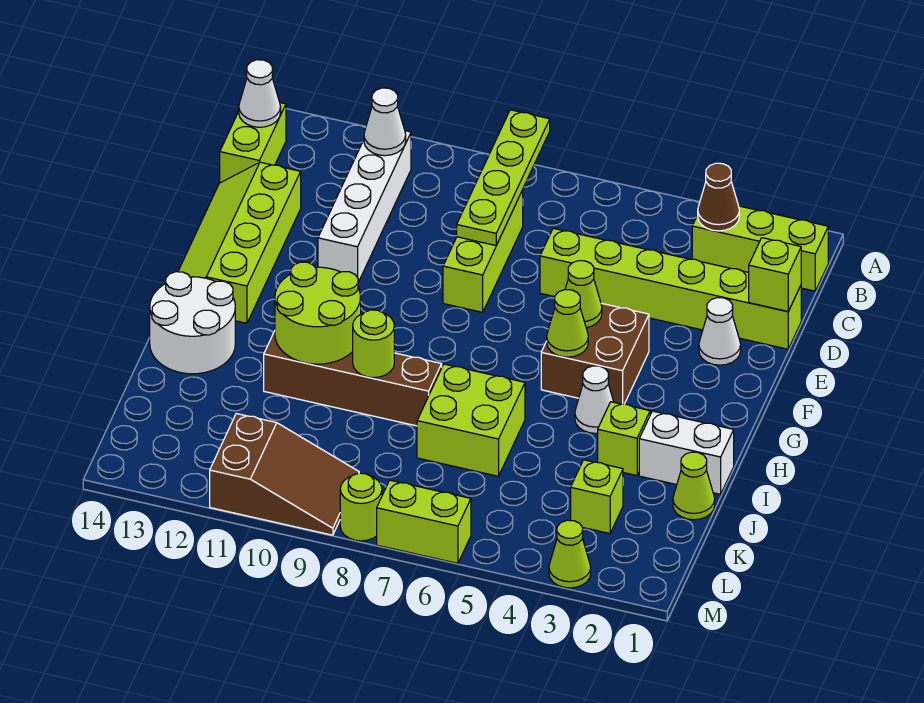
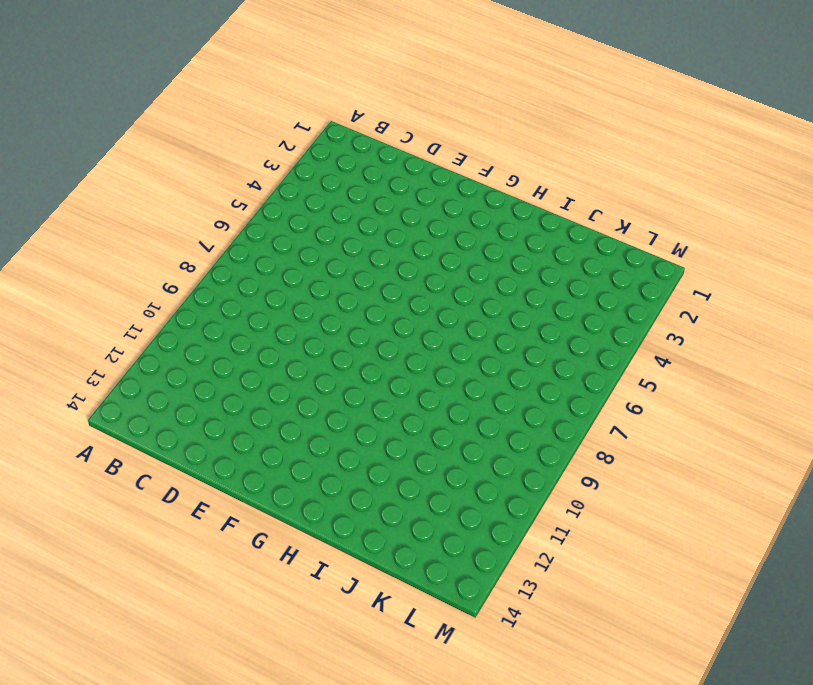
none -> lime brick B1:B3 level 1
none -> white brick B11:E11 level 1
none -> lime brick B14:C14 level 1

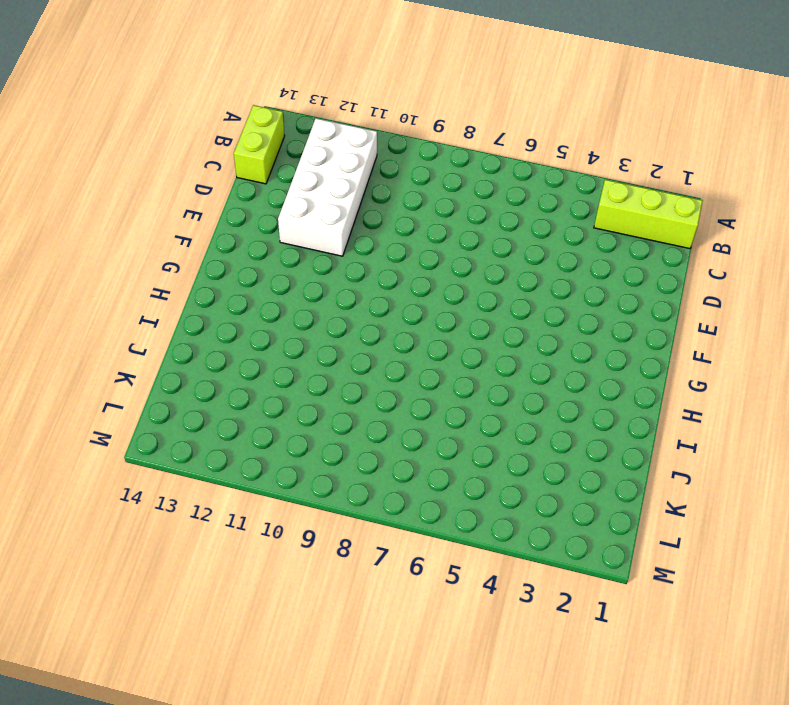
white brick B11:E12 level 1 -> white brick B11:E11 level 1
none -> lime brick C8:E8 level 1
none -> lime brick D1:D6 level 1
none -> lime slope D13:G14 level 1 top 13

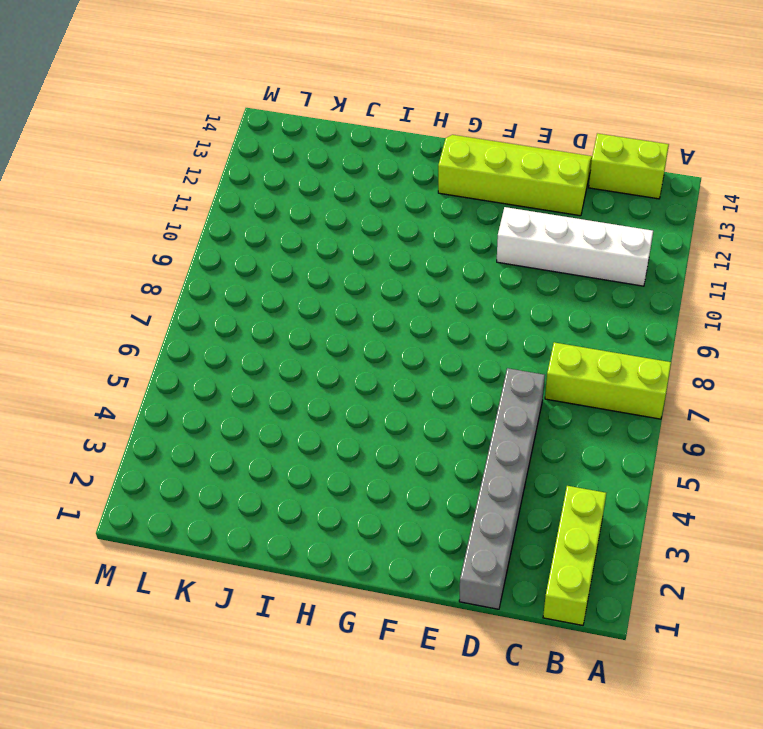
lime brick A7:C7 level 1 -> lime brick C8:E8 level 1
grey brick D1:D6 level 1 -> lime brick D1:D6 level 1
none -> white cone E2 level 1
none -> brown brick F4:G5 level 1
none -> white cone H4 level 1

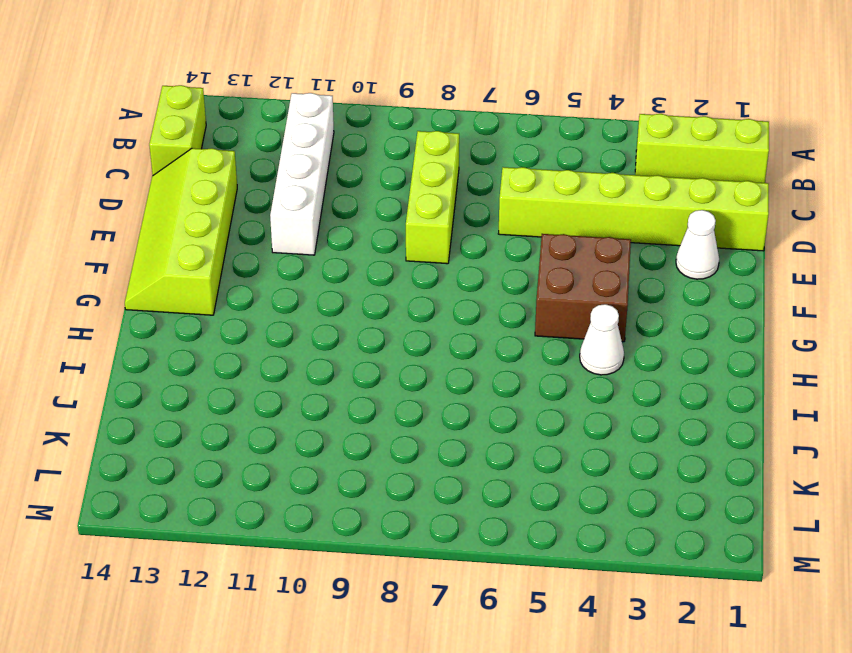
none -> white round brick H13:I14 level 1
none -> white brick I1:I2 level 1
none -> lime brick I3 level 1

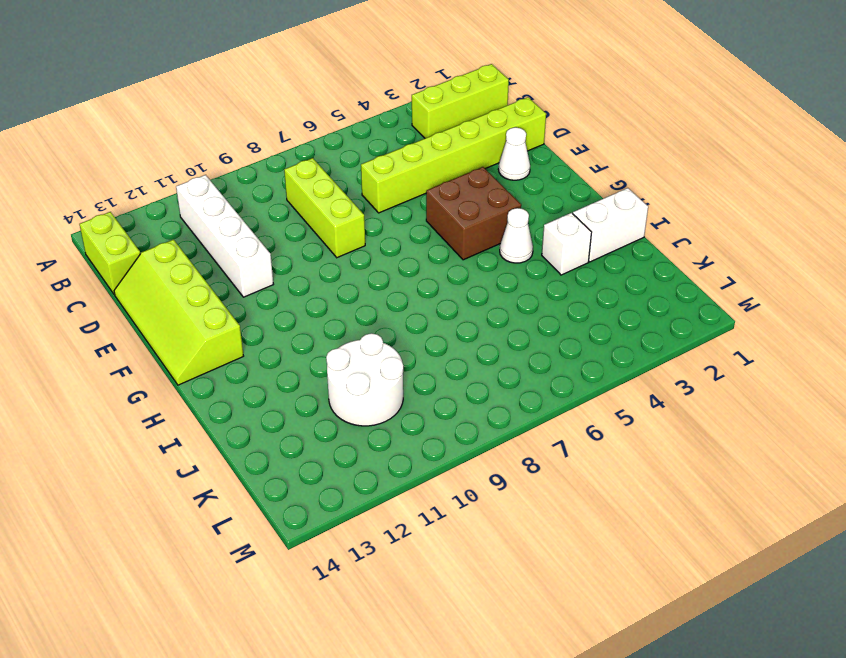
white brick I3 level 1 -> lime brick I3 level 1
white round brick J10:K11 level 1 -> white round brick H13:I14 level 1
none -> lime brick I6:J7 level 1
none -> brown brick I8:I11 level 1
none -> lime cone J1 level 1

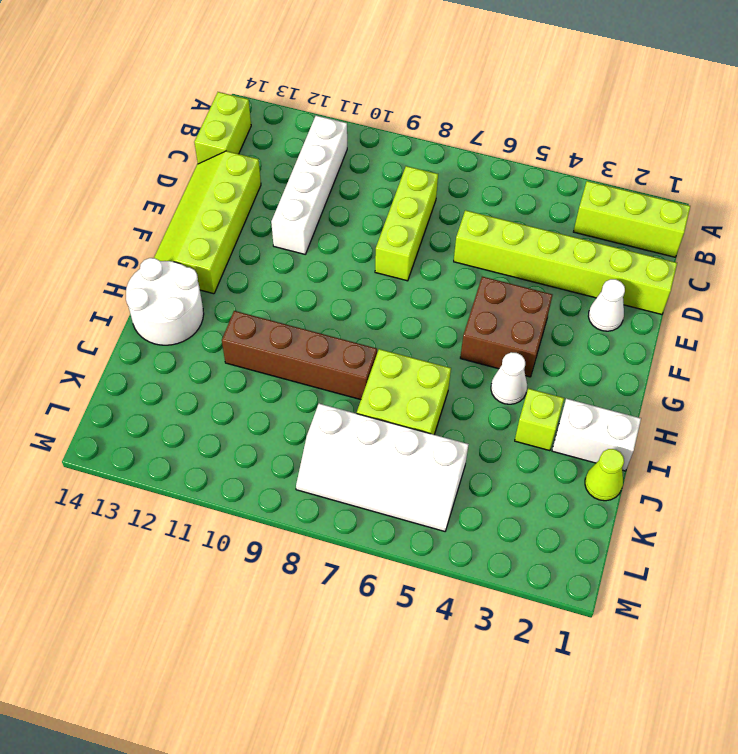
white slope K5:L8 level 1 top K -> none
none -> lime brick K3 level 1
none -> brown slope L9:M11 level 1 top 11
none -> lime cone M3 level 1

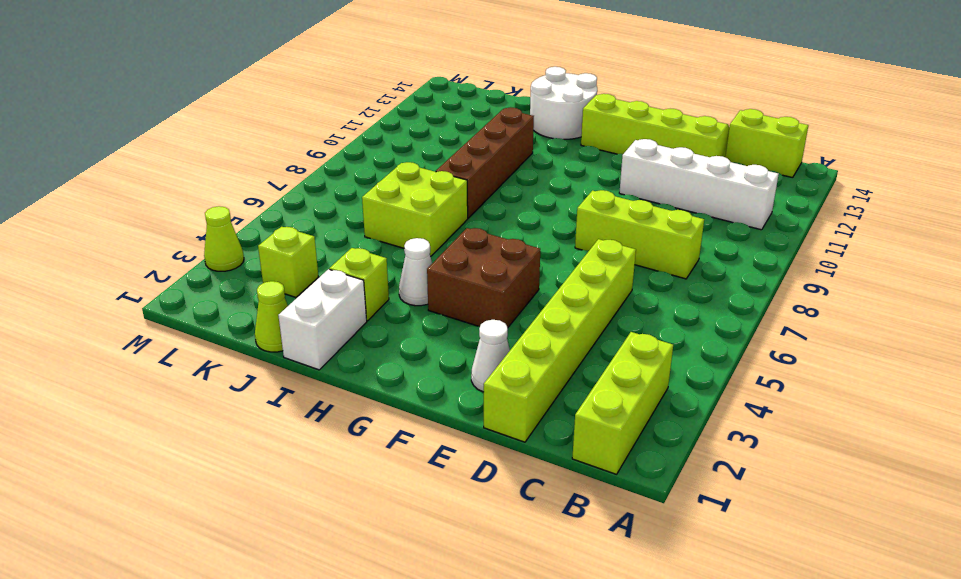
none -> brown slope L9:M11 level 1 top 11
none -> lime brick M6:M7 level 1
none -> lime round brick M8 level 1

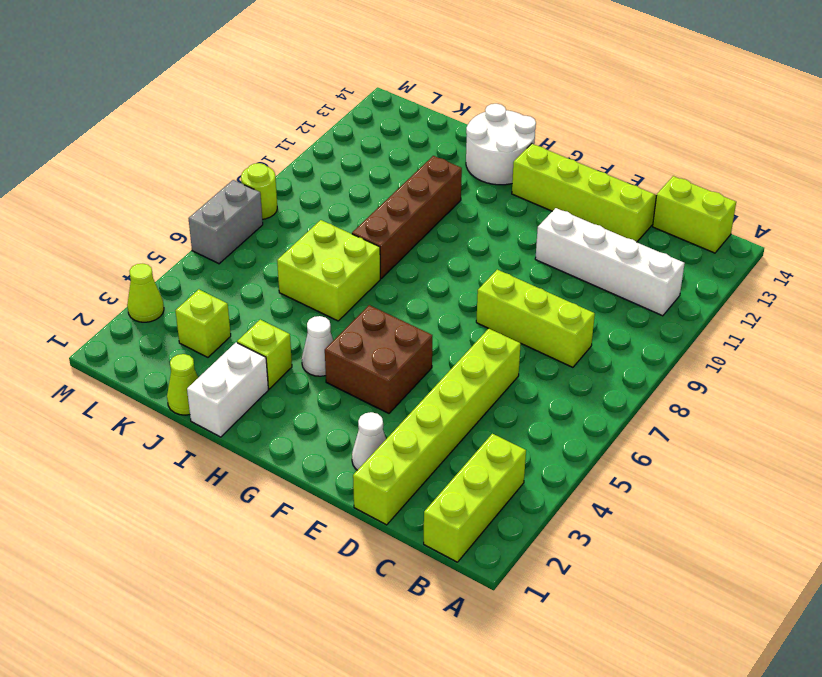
grey brick M6:M7 level 1 -> lime brick M6:M7 level 1
none -> brown slope L9:M11 level 1 top 11
none -> lime plate A8:D8 level 2
none -> brown cone B3 level 2

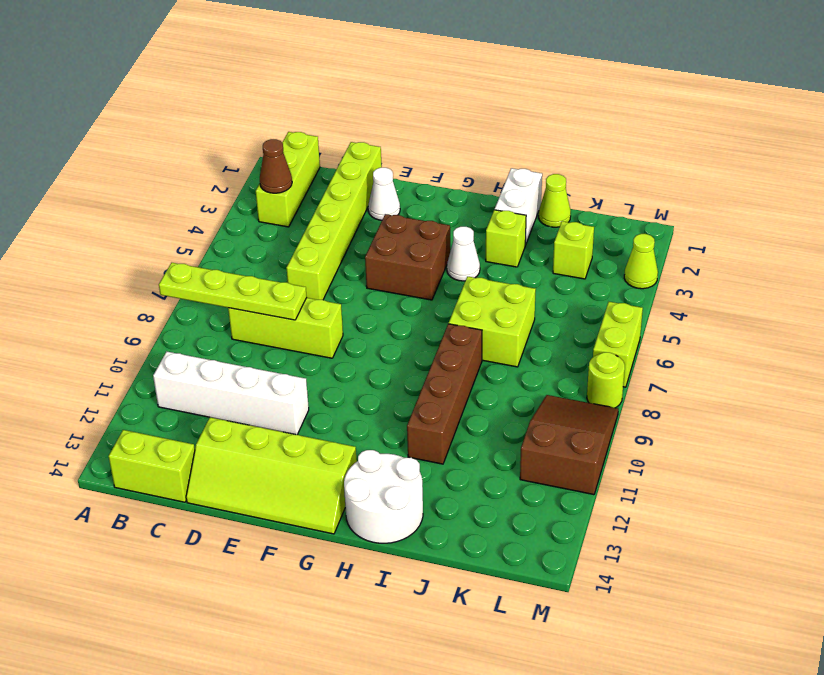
none -> white cone B11 level 2
none -> white cone B14 level 2
none -> lime brick D1 level 2

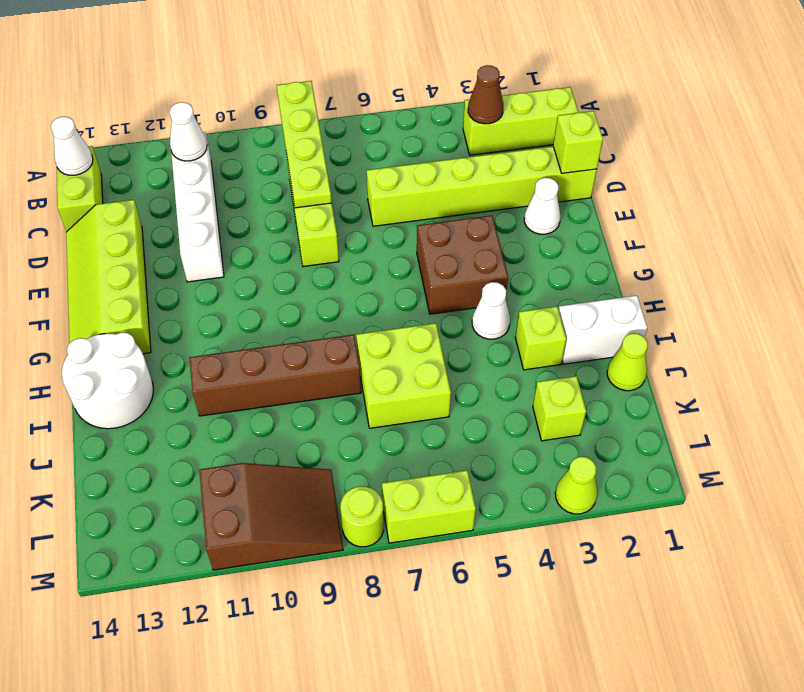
none -> lime cone F5 level 2
none -> lime cone G5 level 2
none -> lime round brick H10:I11 level 2

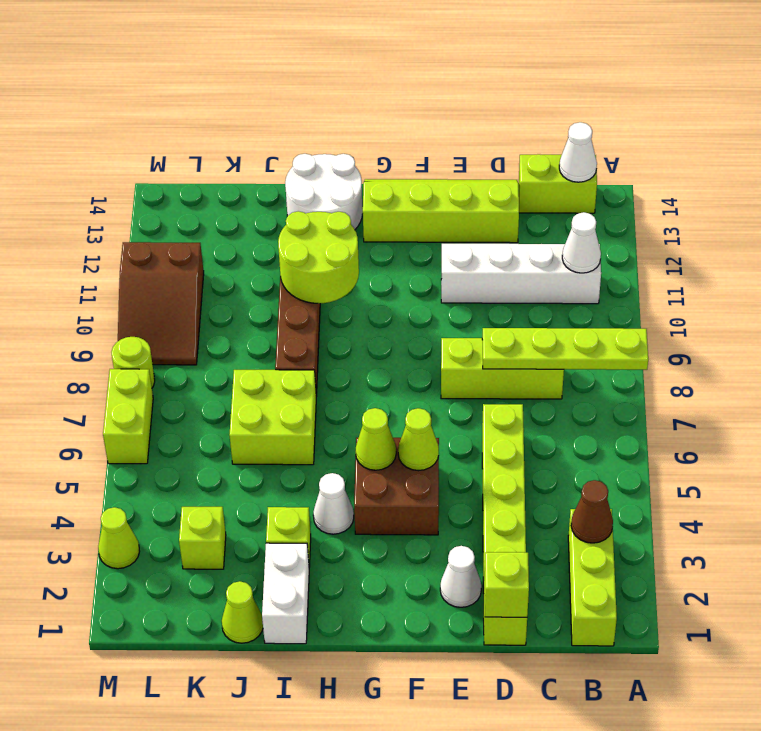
none -> lime round brick I9 level 2

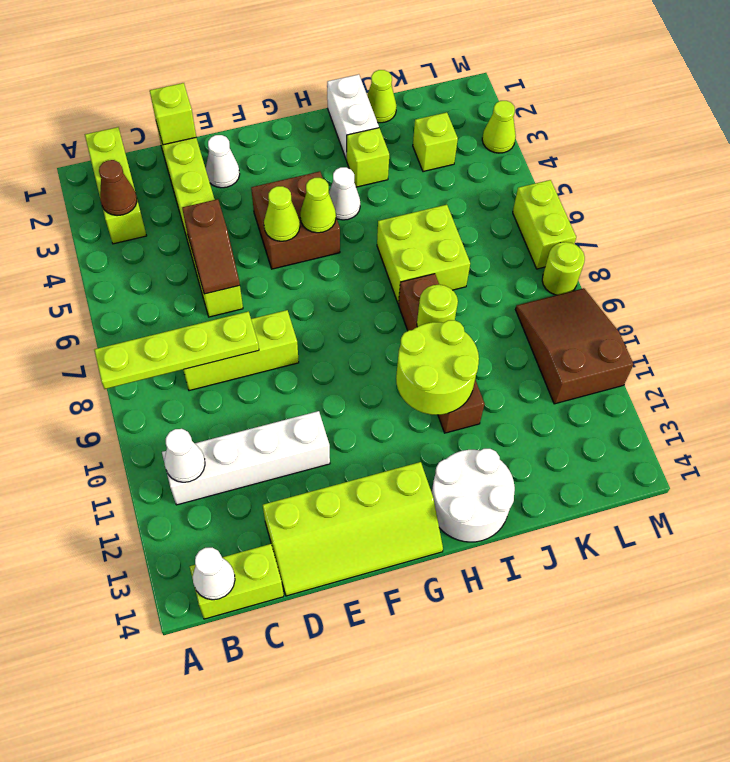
brown slope D5:D6 level 2 top 5 -> none

